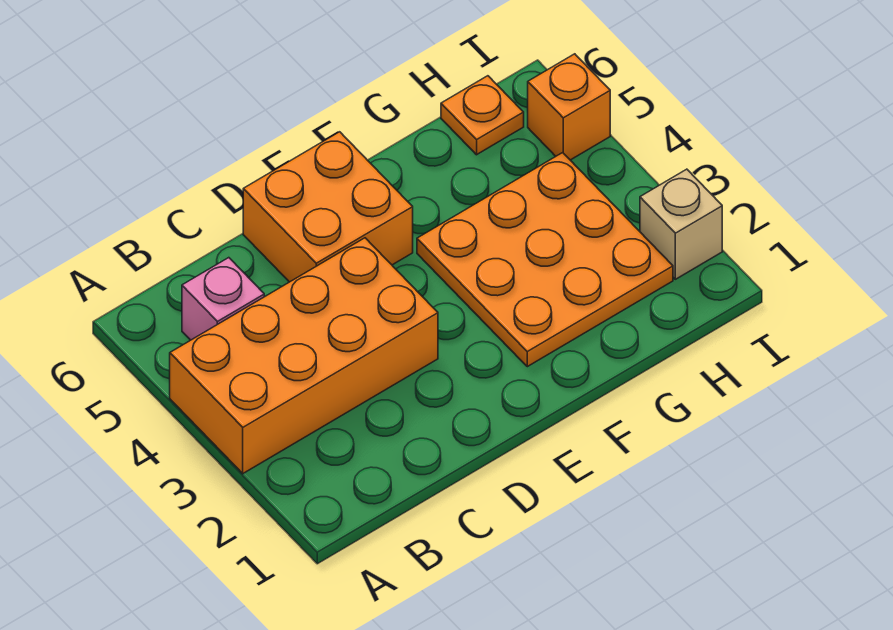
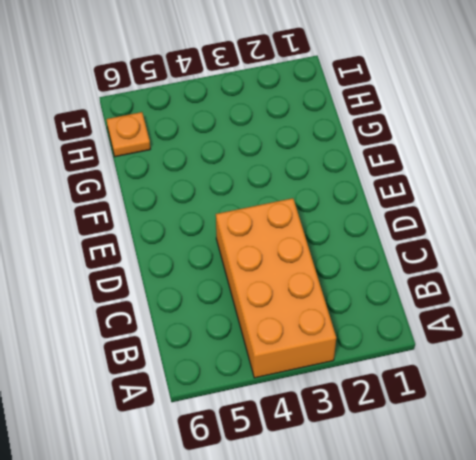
none -> pink brick B5 level 1
none -> orange brick D5:E6 level 1

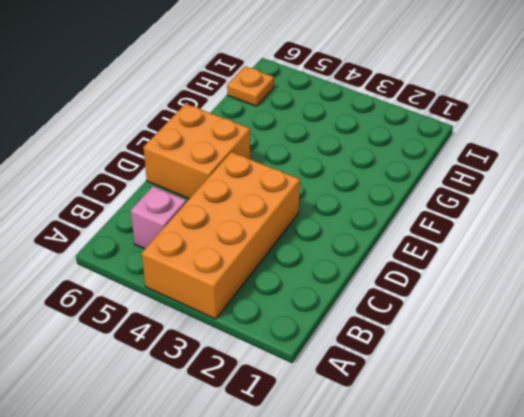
none -> orange plate F2:H4 level 1
none -> tan brick I2 level 1

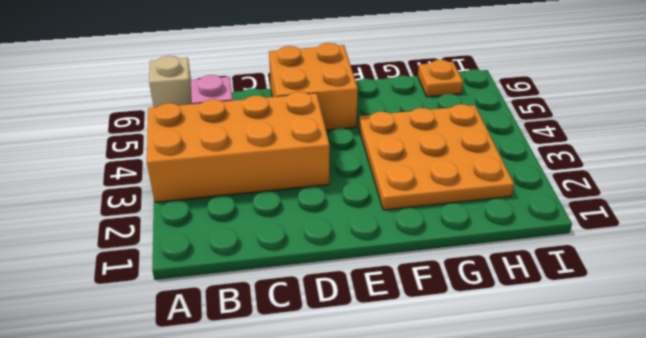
tan brick A6 level 1 -> tan brick I2 level 1
none -> orange brick I5 level 1

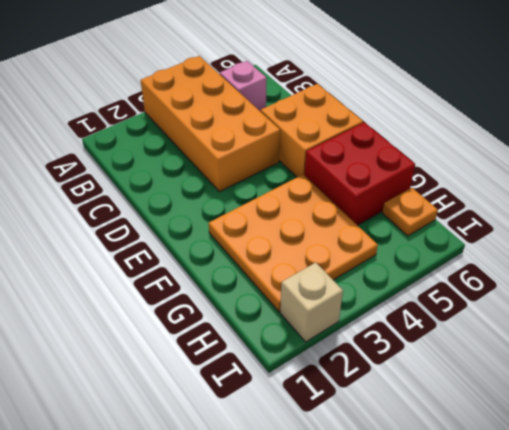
red brick F5:G6 level 1 -> none
none -> orange brick I5 level 1

